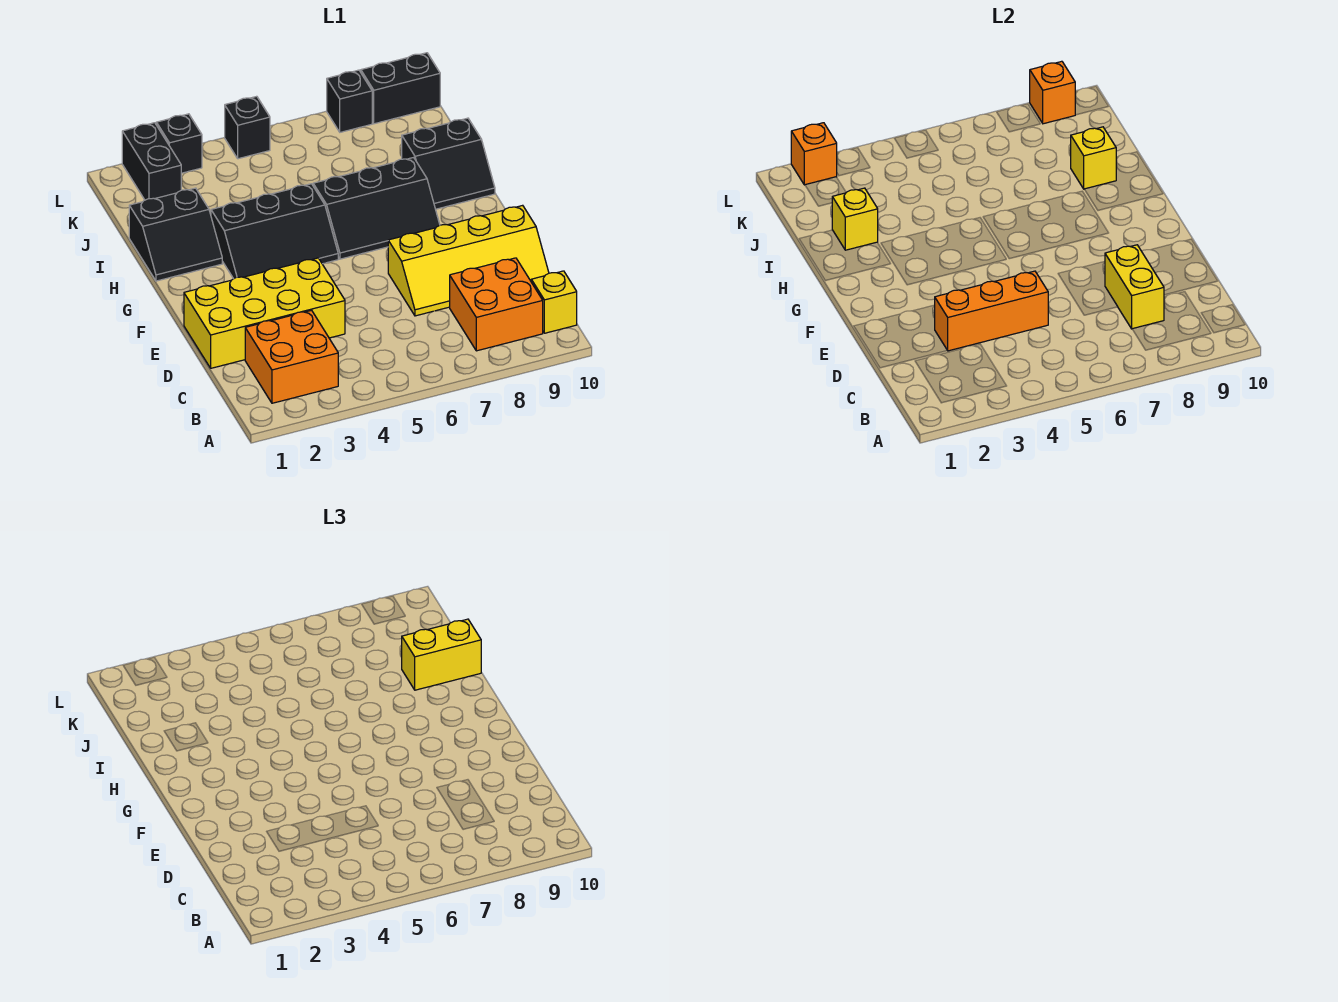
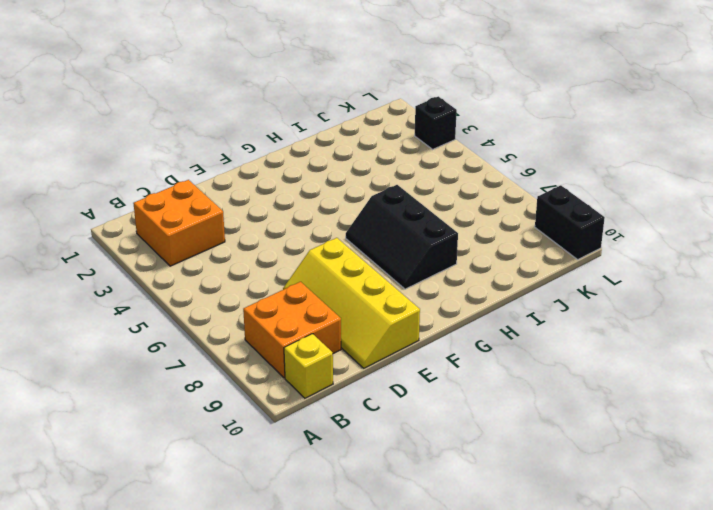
none -> yellow brick D1:E4 level 1
none -> black slope G3:H5 level 1 top H
none -> black slope H1:I2 level 1 top I

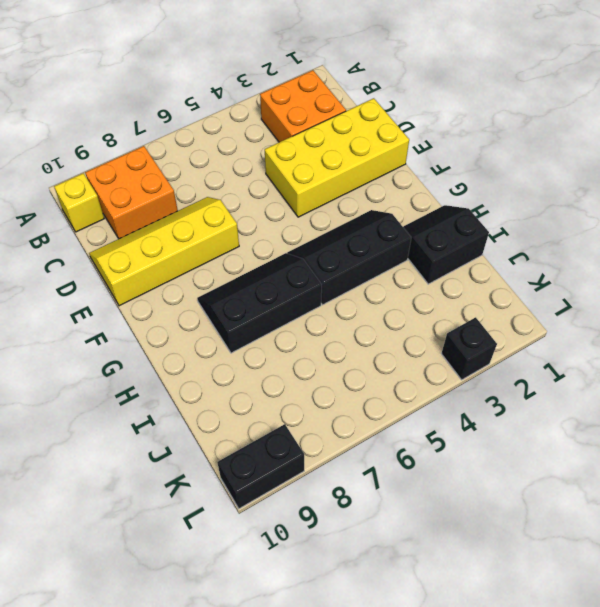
none -> black slope H9:I10 level 1 top I
none -> black brick K2:L2 level 1
none -> black brick L5 level 1

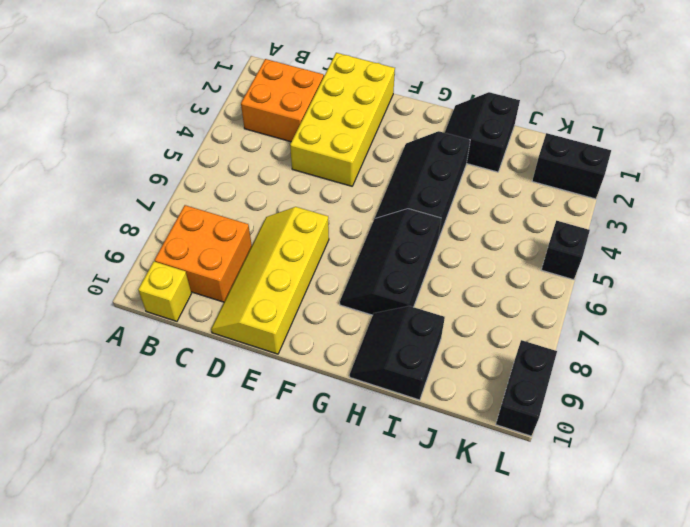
none -> black brick L3 level 1
none -> black brick L8 level 1
none -> yellow brick C8:D8 level 2

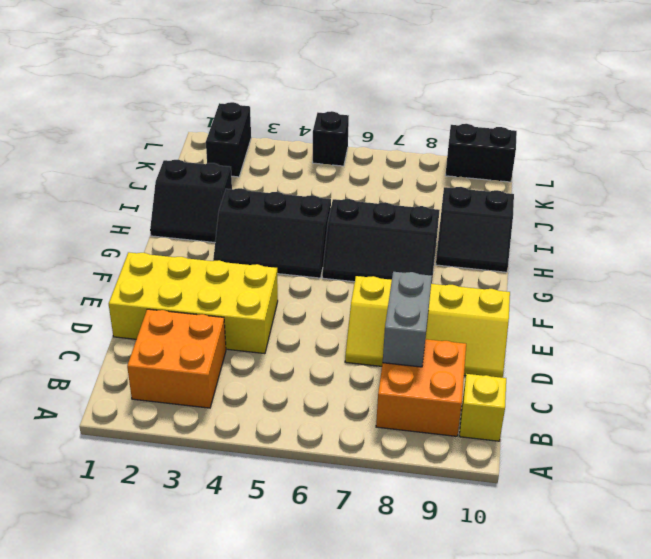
grey brick C8:D8 level 2 -> yellow brick C8:D8 level 2
none -> black brick L3 level 1
none -> black brick L8 level 1
none -> orange brick D3:D5 level 2

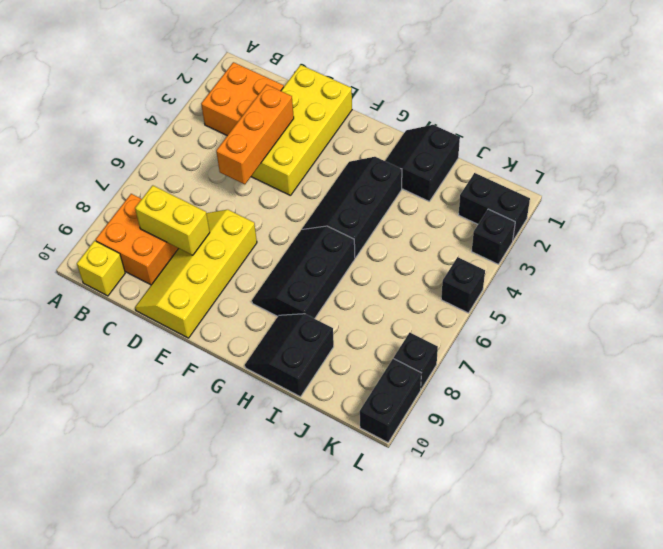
none -> yellow brick I2 level 2
none -> yellow brick I9 level 2
none -> orange brick L2 level 2

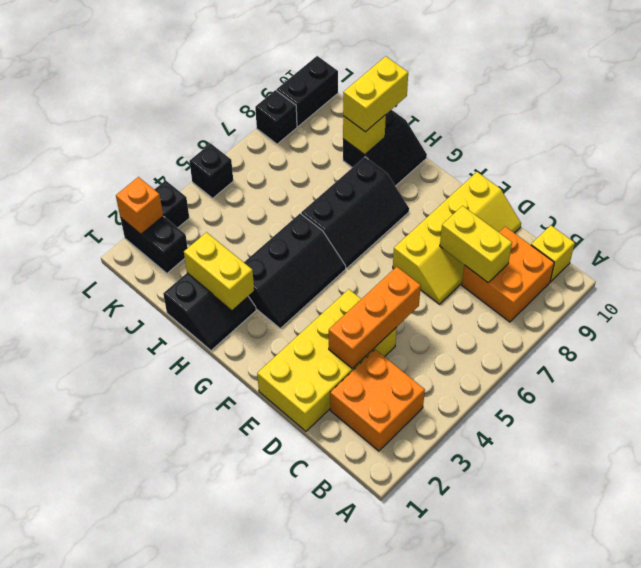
yellow brick H2:I2 level 2 -> yellow brick I2 level 2
none -> orange brick L9 level 2

